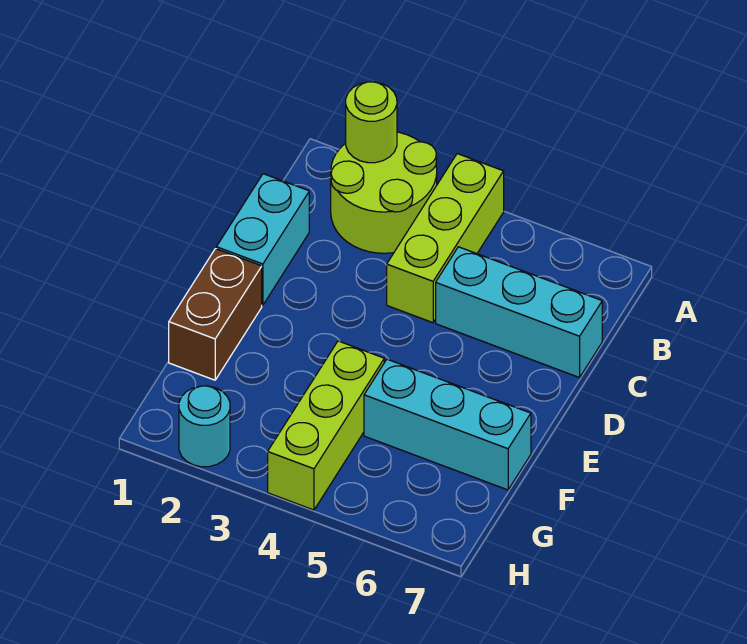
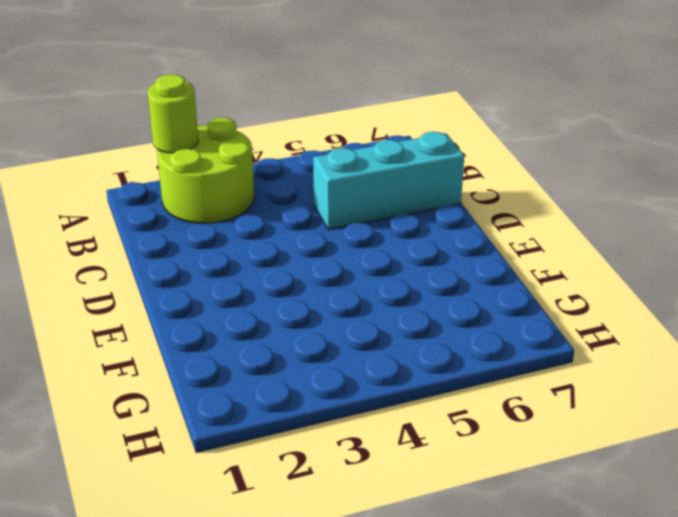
none -> lime brick A4:C4 level 1
none -> cyan brick C1:D1 level 1

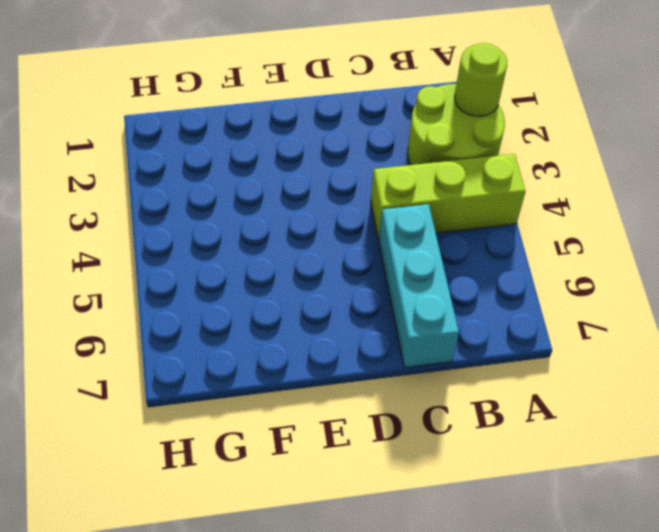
none -> cyan brick C1:D1 level 1
none -> brown brick E1:F1 level 1

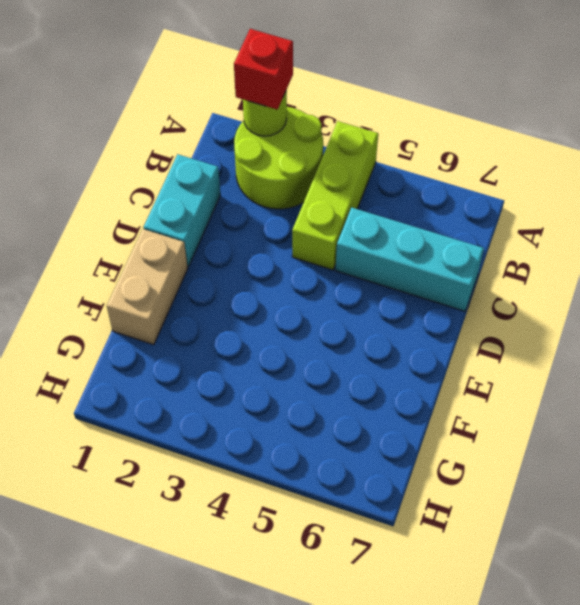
red brick A2 level 3 -> none
tan brick E1:F1 level 1 -> brown brick E1:F1 level 1
none -> lime brick F4:H4 level 1
none -> cyan brick F5:F7 level 1

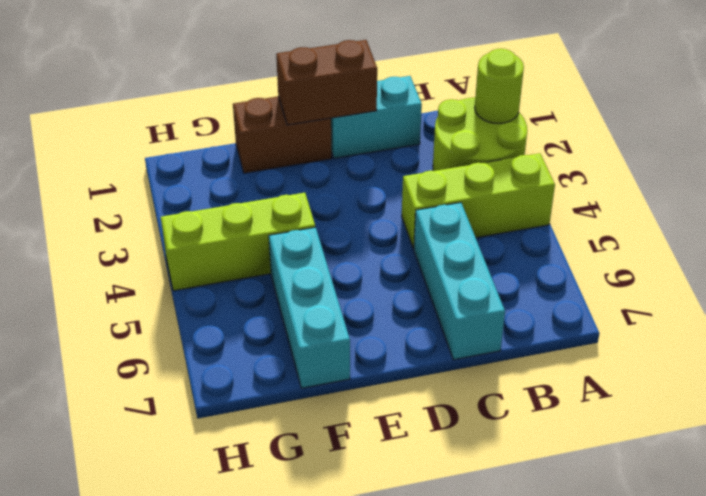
brown brick D1:E1 level 2 -> none
none -> cyan round brick H2 level 1

